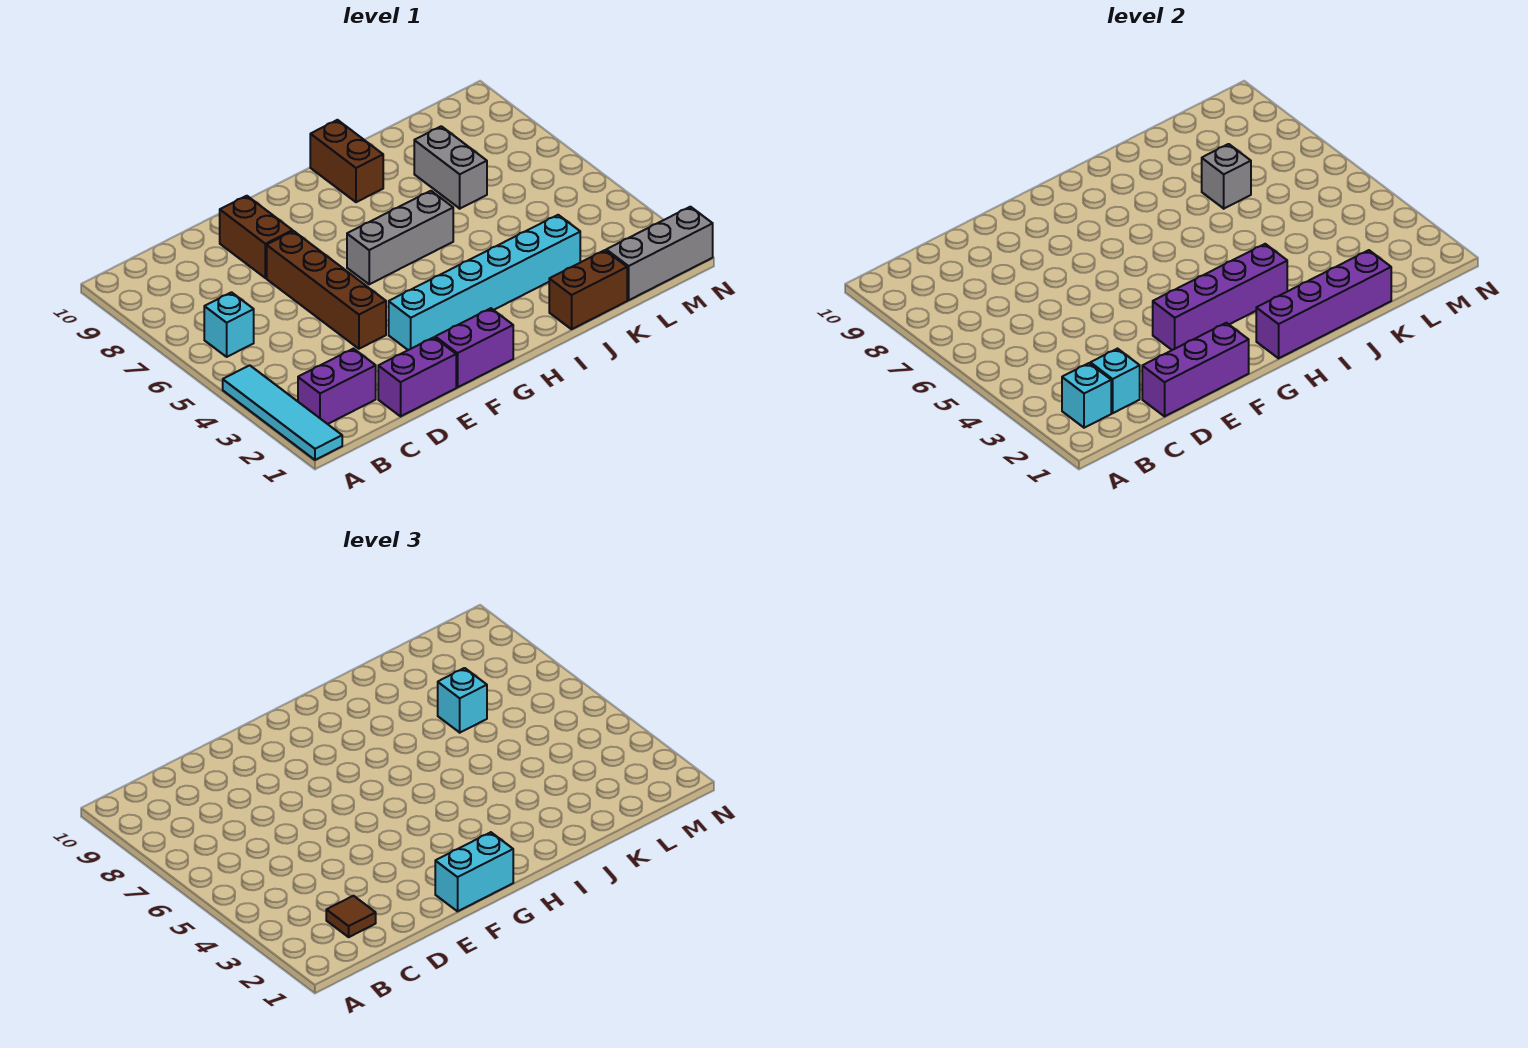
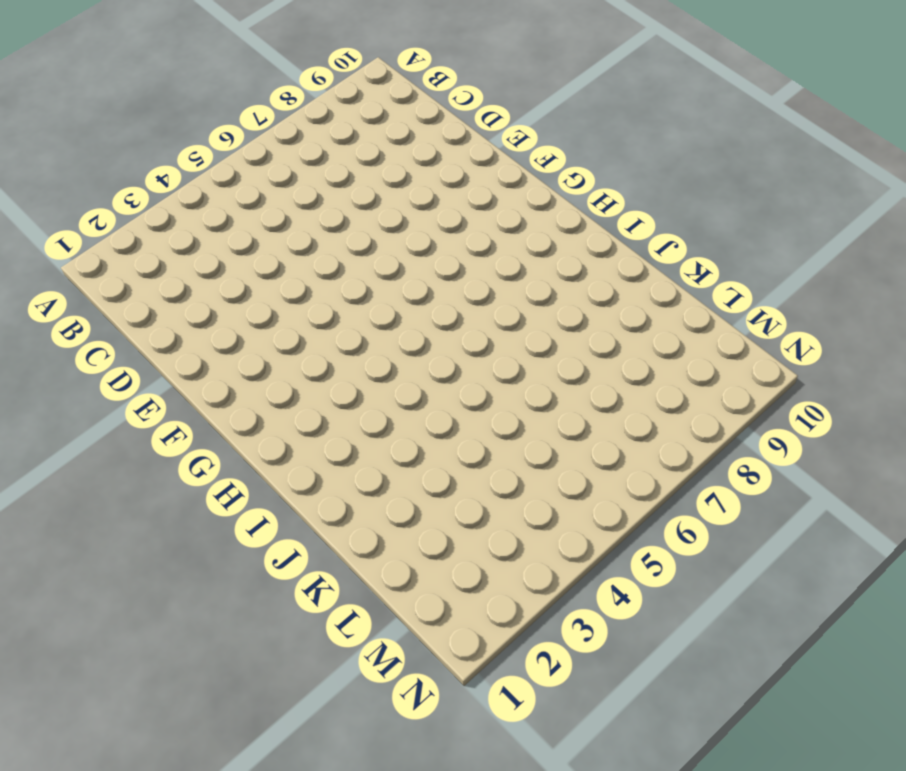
none -> cyan tile A1:A4 level 1
none -> purple brick B2:C2 level 1
none -> cyan brick B6 level 1

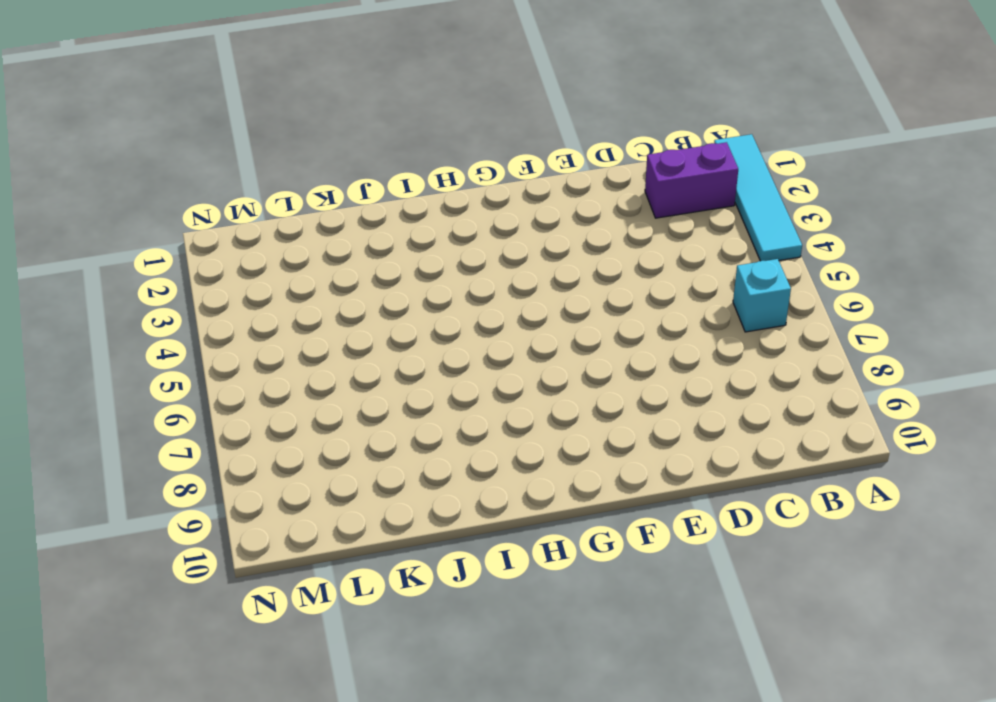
none -> purple brick D1:E1 level 1
none -> brown brick E4:E7 level 1
none -> brown brick E8:E9 level 1

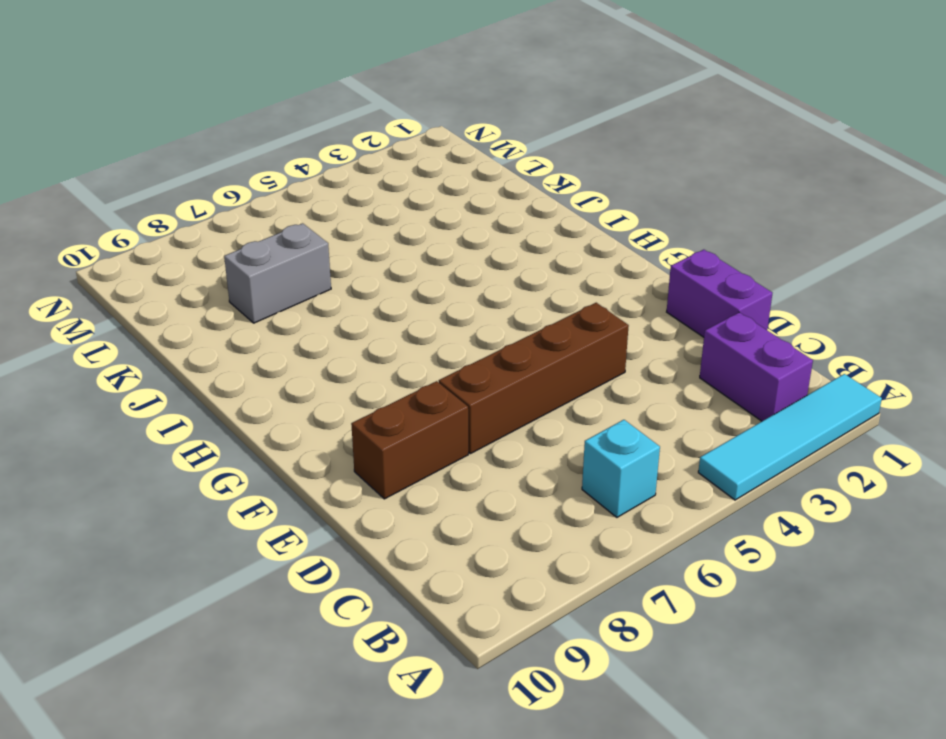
none -> purple brick F1:G1 level 1
none -> cyan brick F3:K3 level 1
none -> grey brick G6:I6 level 1

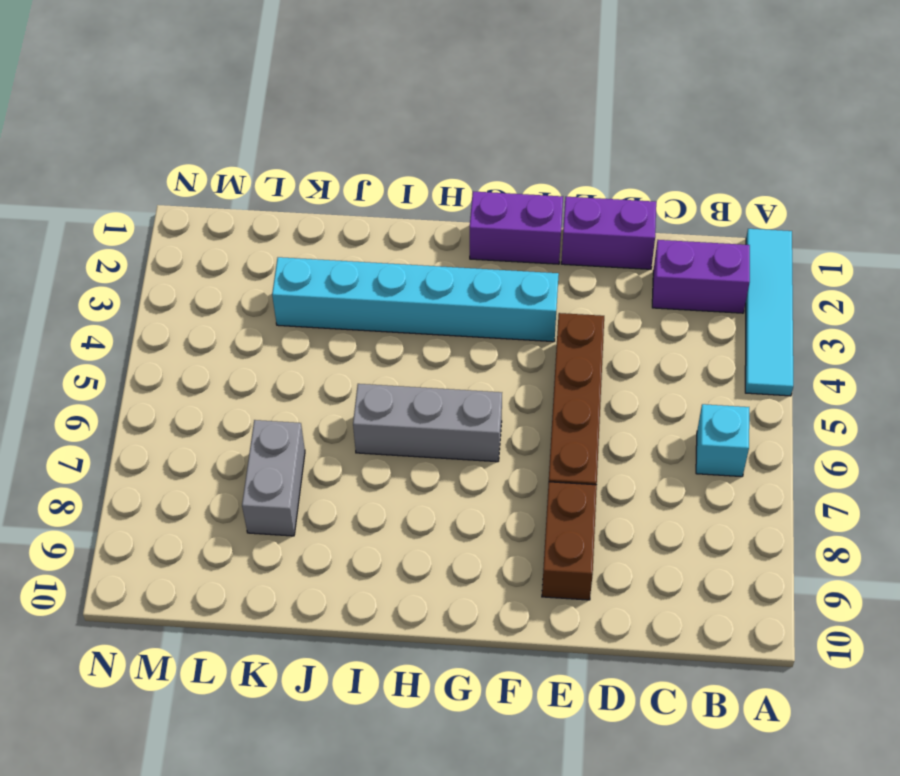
none -> brown brick I9:I10 level 1
none -> brown brick J1:K1 level 1
none -> grey brick L1:N1 level 1

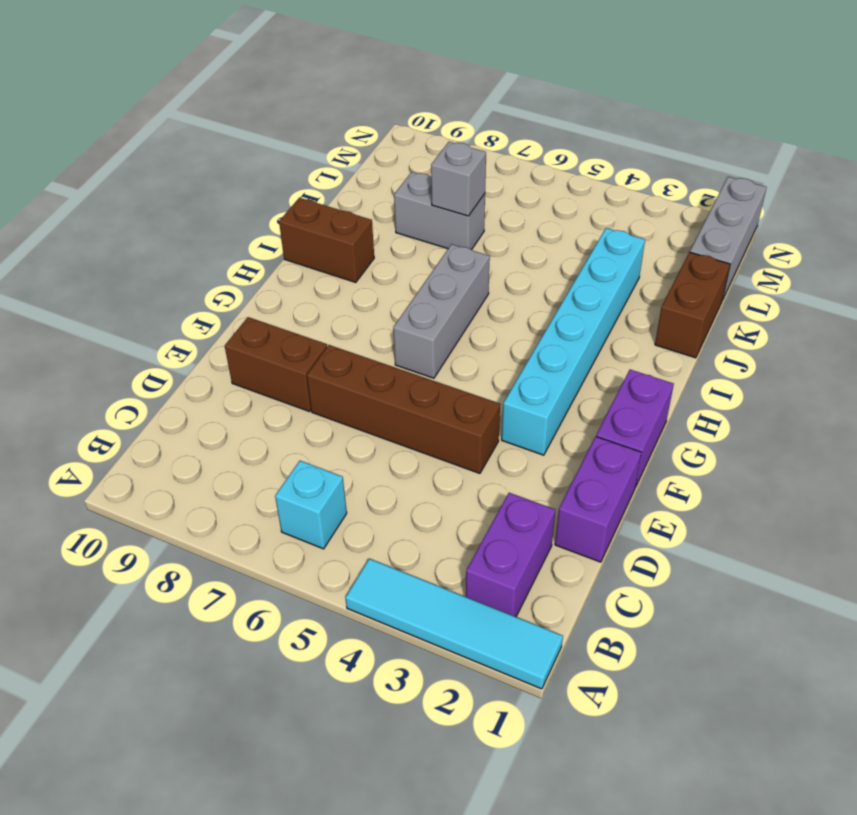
none -> cyan brick B2 level 2
none -> cyan brick C2 level 2
none -> purple brick D1:F1 level 2

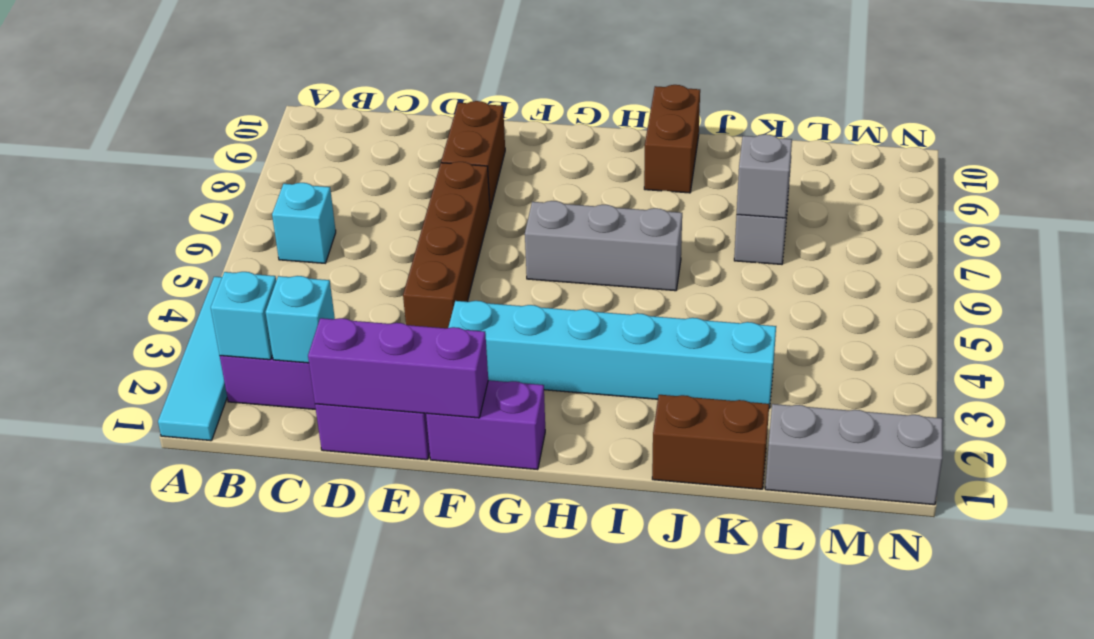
none -> purple brick F3:I3 level 2
none -> purple brick H1:K1 level 2
none -> brown tile C2 level 3

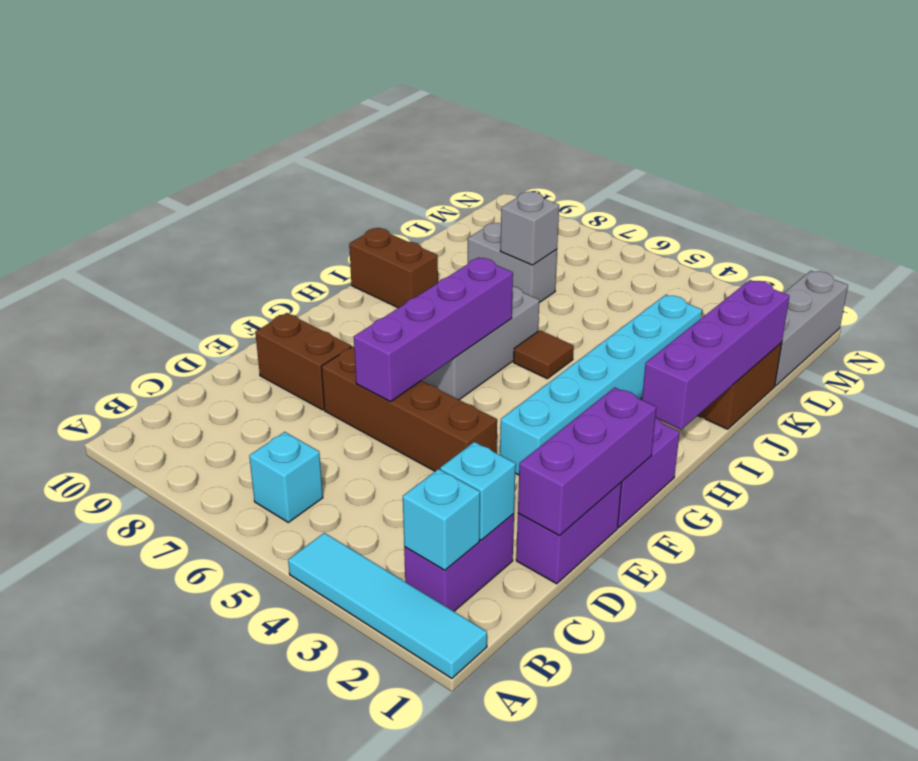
purple brick E6:H6 level 2 -> purple brick F3:I3 level 2
brown tile I5 level 1 -> brown tile C2 level 3
none -> cyan brick F1:G1 level 3
none -> cyan brick K7 level 3

